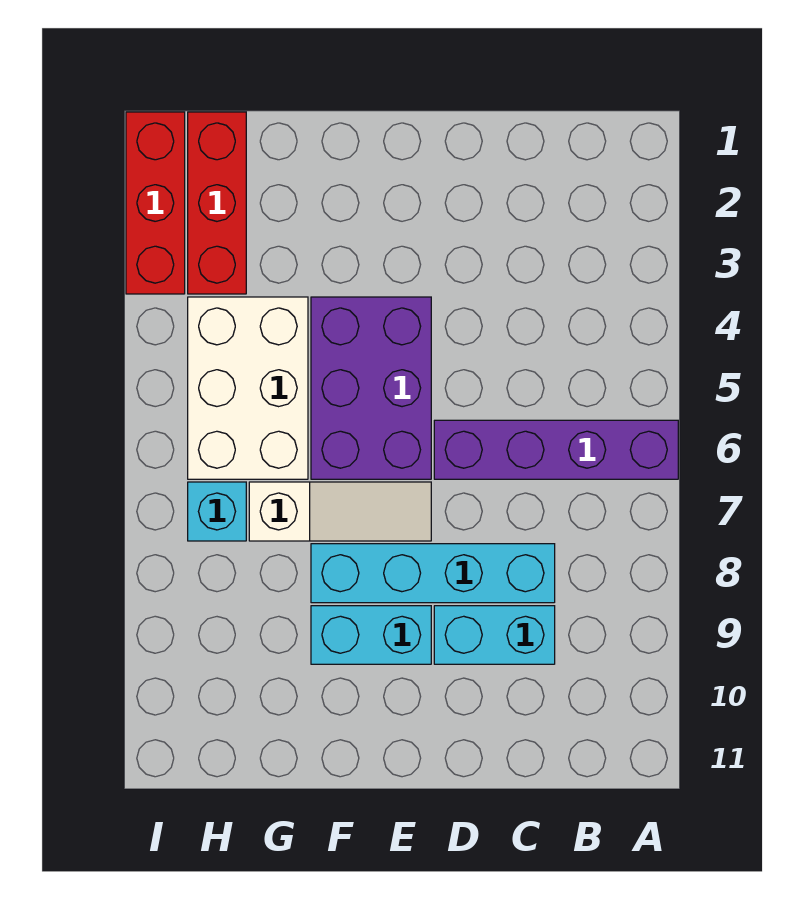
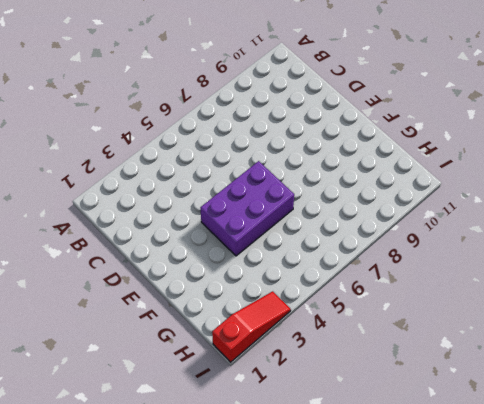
red slope I1:I3 level 1 top 1 -> red brick I1:I3 level 1
none -> purple brick A6:D6 level 1
none -> cyan brick C8:F8 level 1

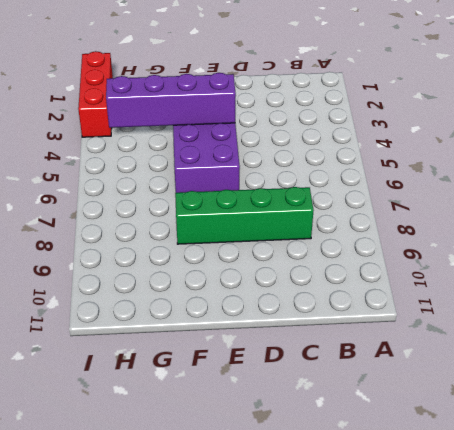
green brick C8:F8 level 1 -> cyan brick C8:F8 level 1
purple brick E4:H4 level 2 -> purple brick A6:D6 level 1
none -> cyan brick C9:D9 level 1
none -> white slope E7:G7 level 1 top G

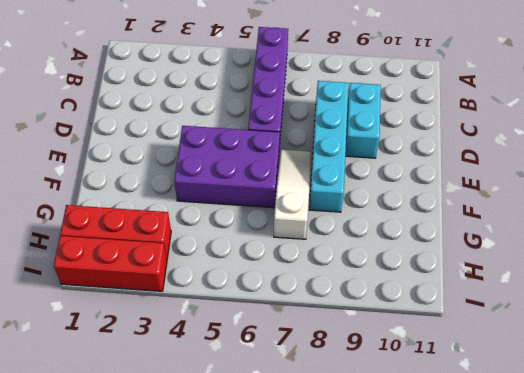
none -> cyan brick E9:F9 level 1
none -> white brick G4:H6 level 1

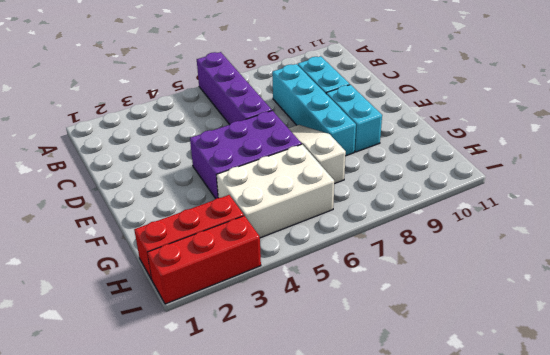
none -> cyan brick H7 level 1

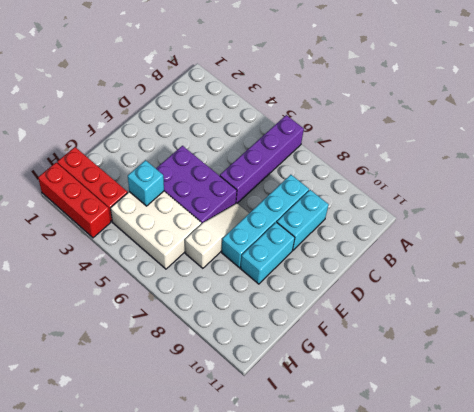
cyan brick G4 level 2 -> cyan brick H7 level 1

